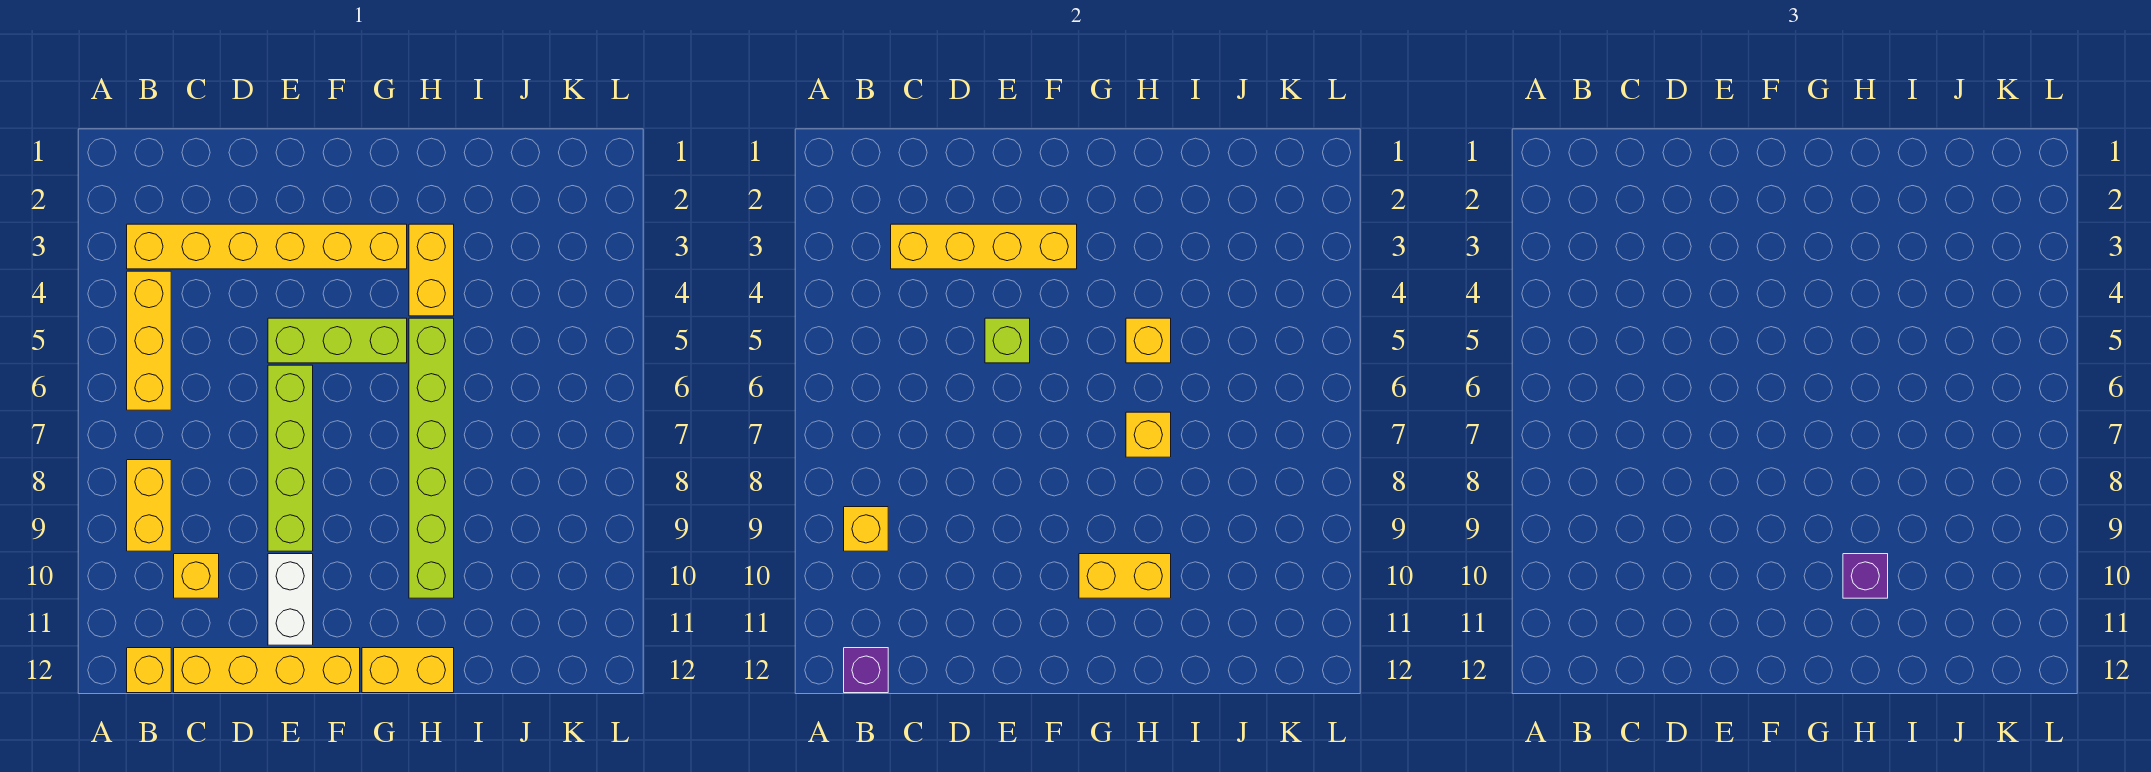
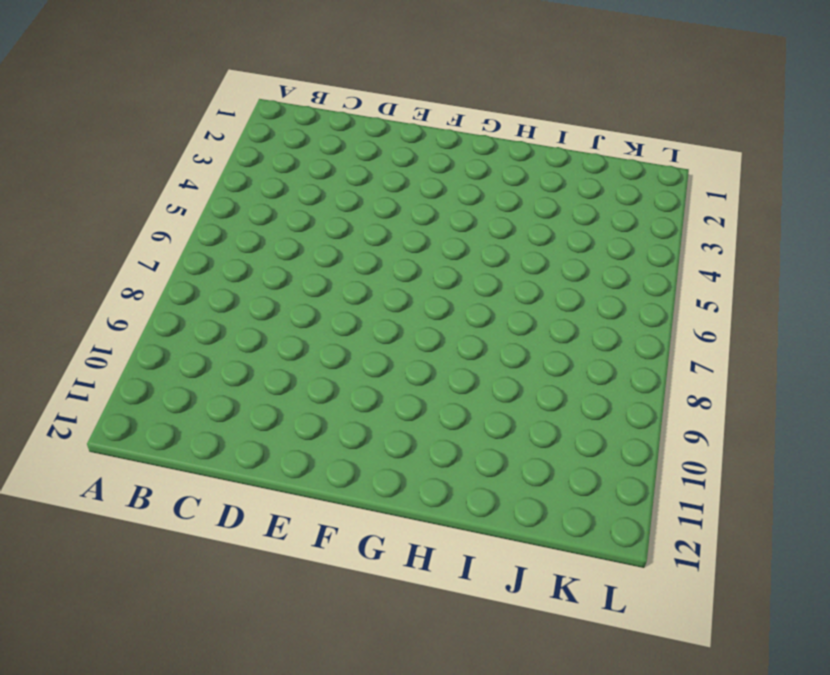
none -> yellow brick B3:G3 level 1
none -> yellow brick B4:B6 level 1
none -> yellow brick B8:B9 level 1

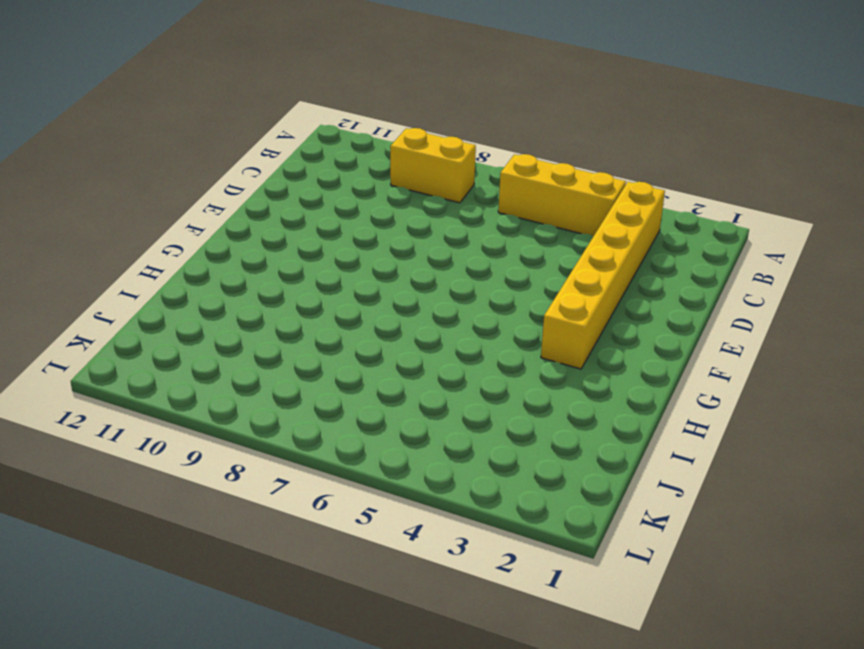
none -> yellow brick B12 level 1
none -> yellow brick C10 level 1
none -> yellow brick C12:F12 level 1

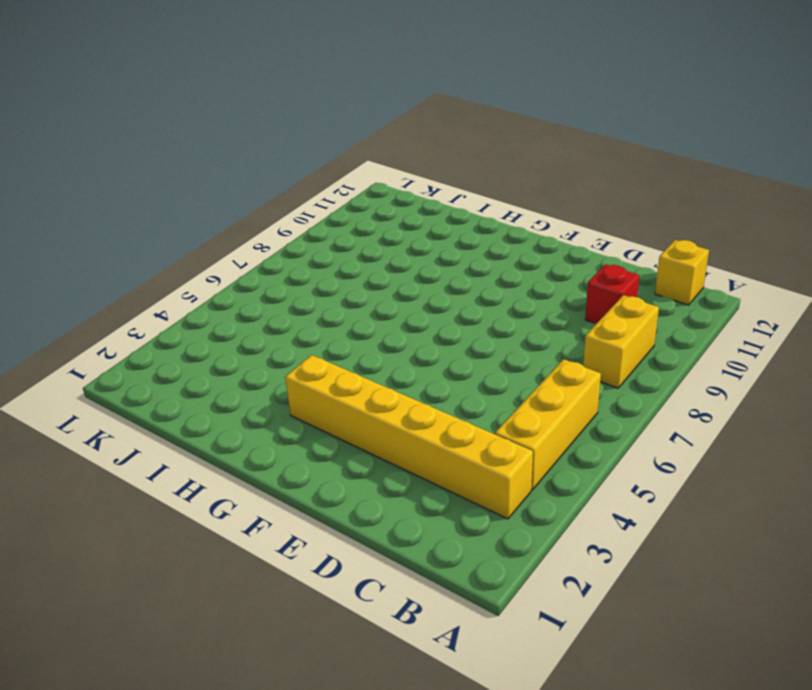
red brick C10 level 1 -> yellow brick C10 level 1
none -> yellow brick C12:F12 level 1
none -> lime brick E5:G5 level 1
none -> lime brick E6:E9 level 1

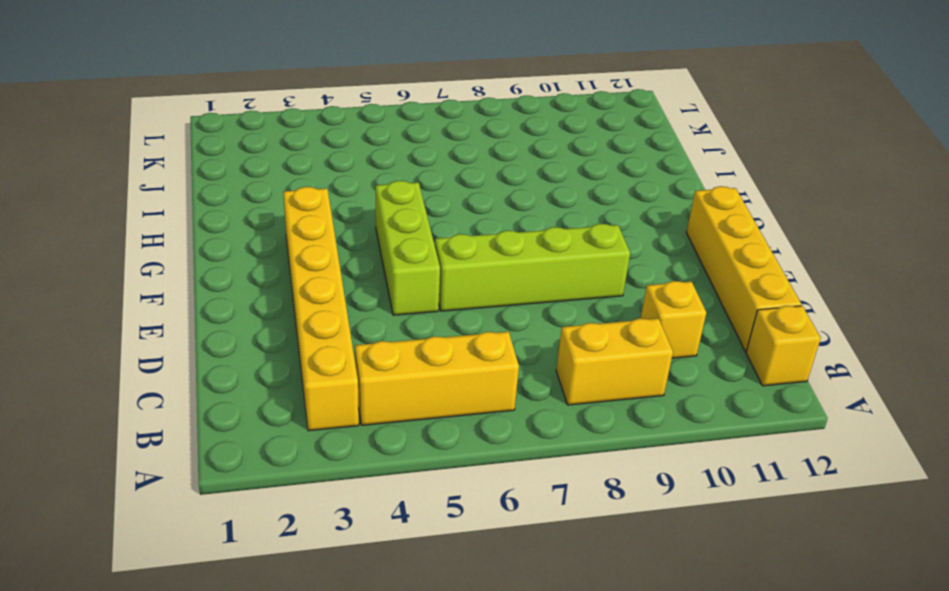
none -> white brick E10:E11 level 1
none -> yellow brick G12:H12 level 1
none -> yellow brick H3:H4 level 1

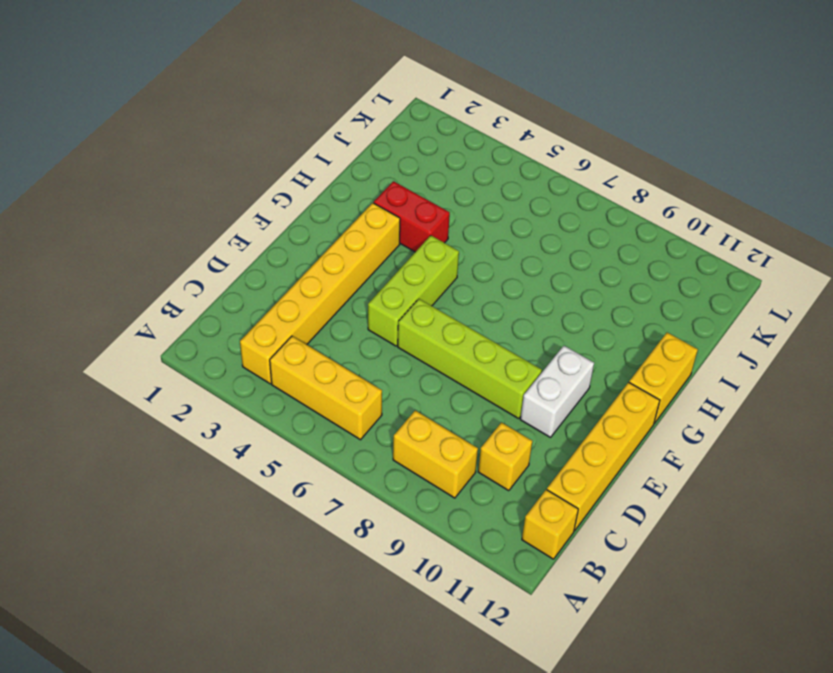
white brick E10:F10 level 1 -> white brick E10:E11 level 1
red brick H3:H4 level 1 -> yellow brick H3:H4 level 1
none -> lime brick H5:H10 level 1
none -> yellow brick B9 level 2
none -> purple brick B12 level 2

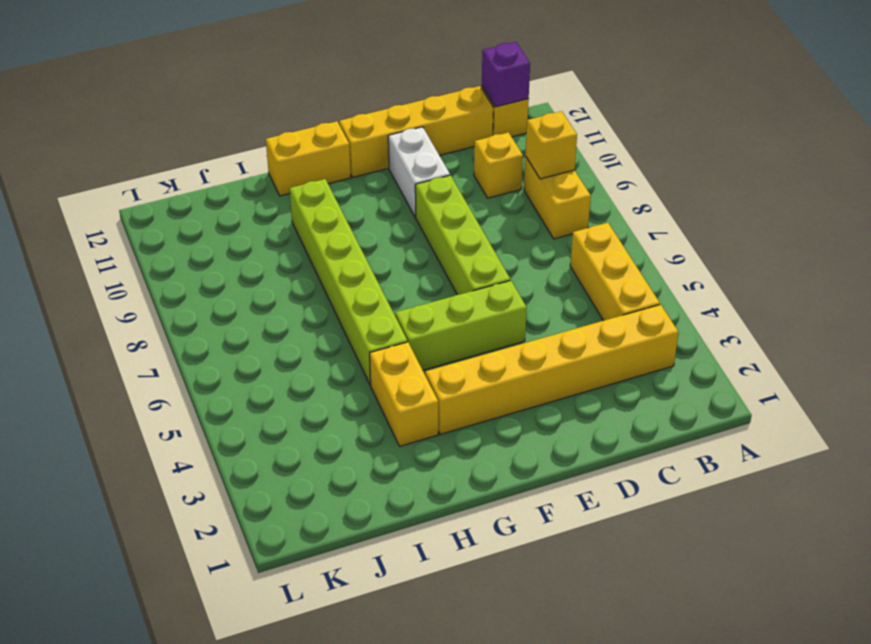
none -> yellow brick C3:F3 level 2
none -> lime brick E5 level 2
none -> yellow brick G10:H10 level 2

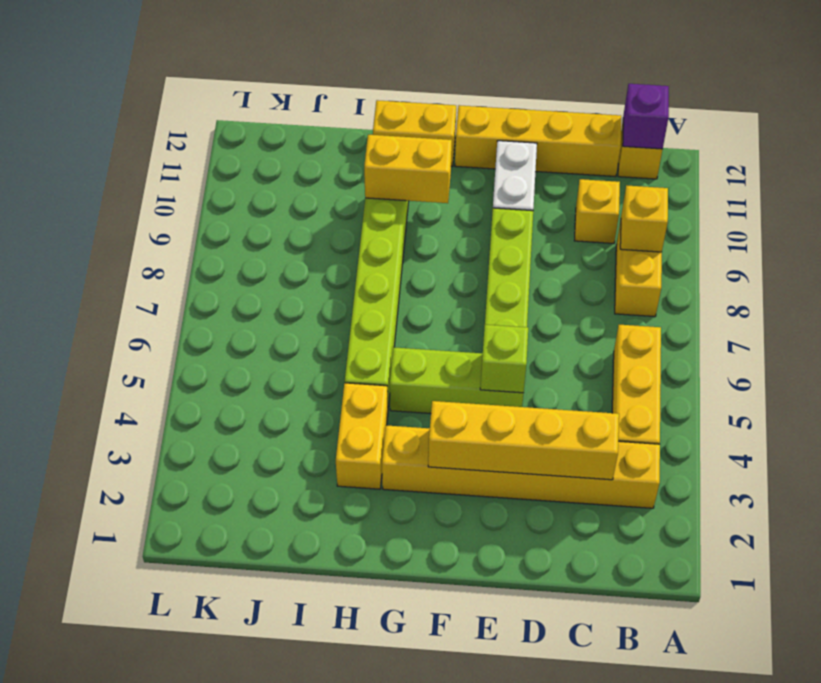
none -> yellow brick H5 level 2
none -> yellow brick H7 level 2
none -> purple brick H10 level 3

